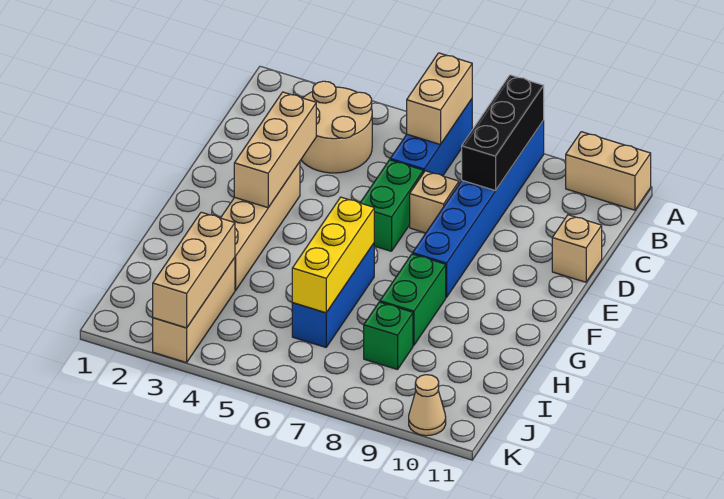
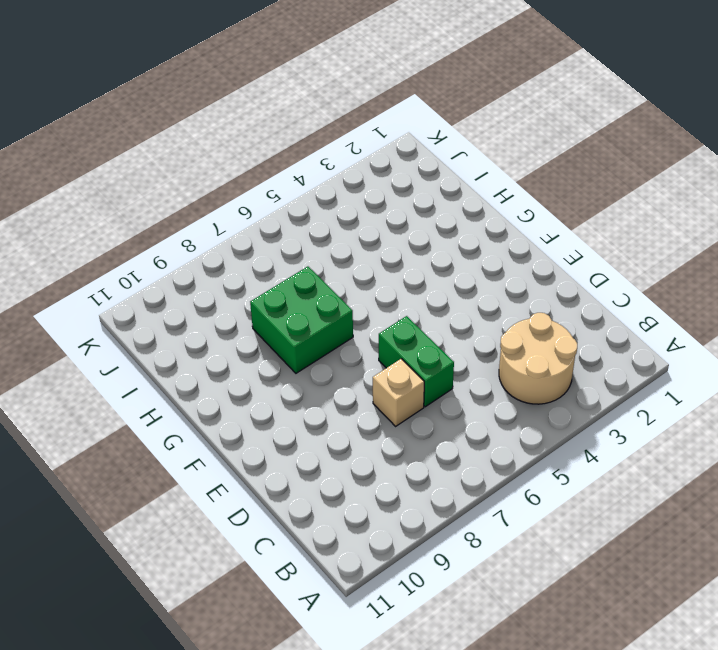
green brick G7:H8 level 1 -> green brick G8:H8 level 1
none -> blue brick A6:C6 level 1
none -> blue brick A8:F8 level 1
none -> tan brick A10:A11 level 1

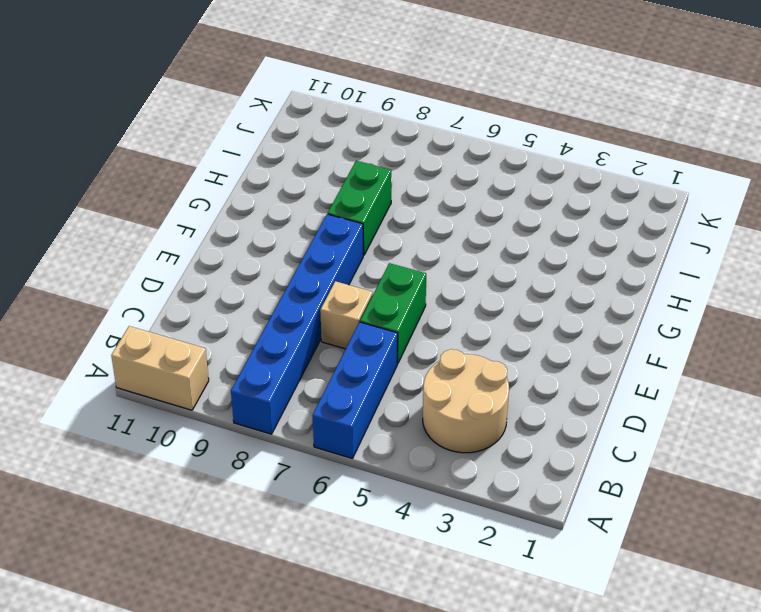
none -> tan brick D11 level 1
none -> tan brick E3:H3 level 1
none -> blue brick G6:I6 level 1

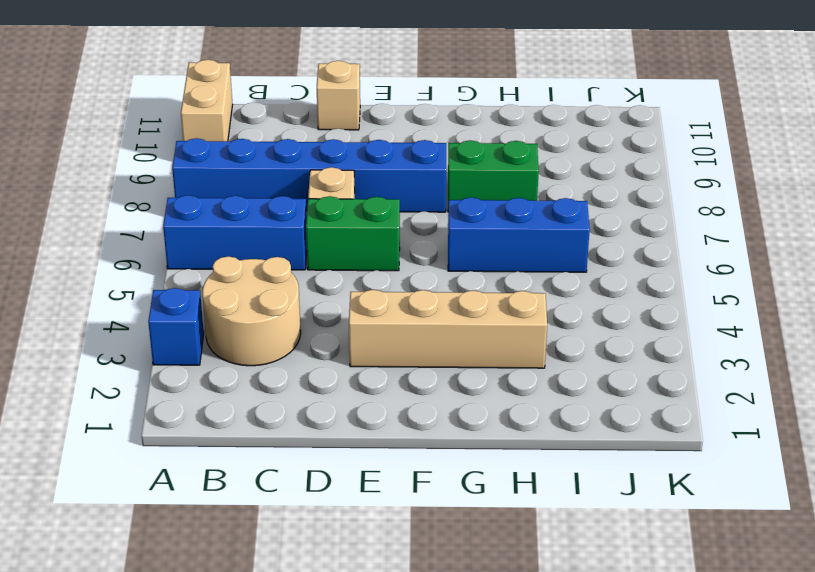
blue brick A3 level 1 -> none
none -> tan brick I3:K3 level 1
none -> green brick I8 level 1
none -> tan cone K10 level 1

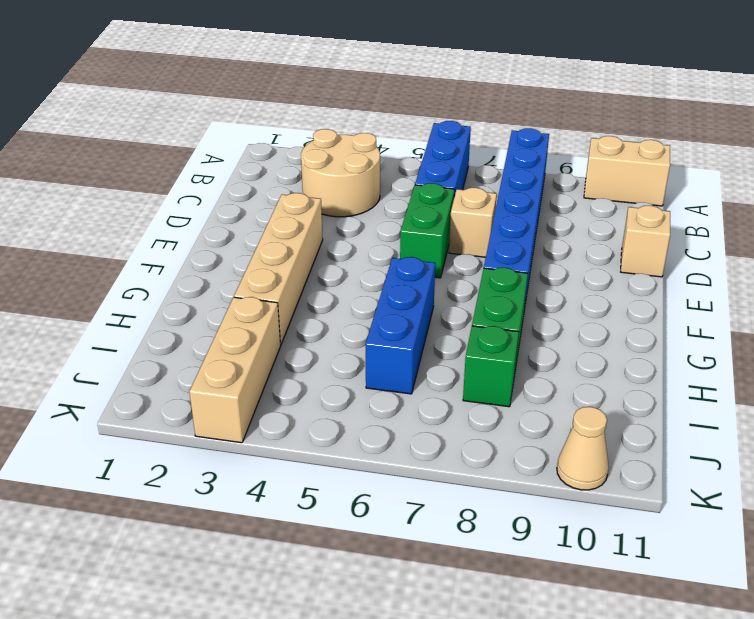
none -> tan brick A6:B6 level 2
none -> black brick A8:C8 level 2
none -> tan brick D3:F3 level 2

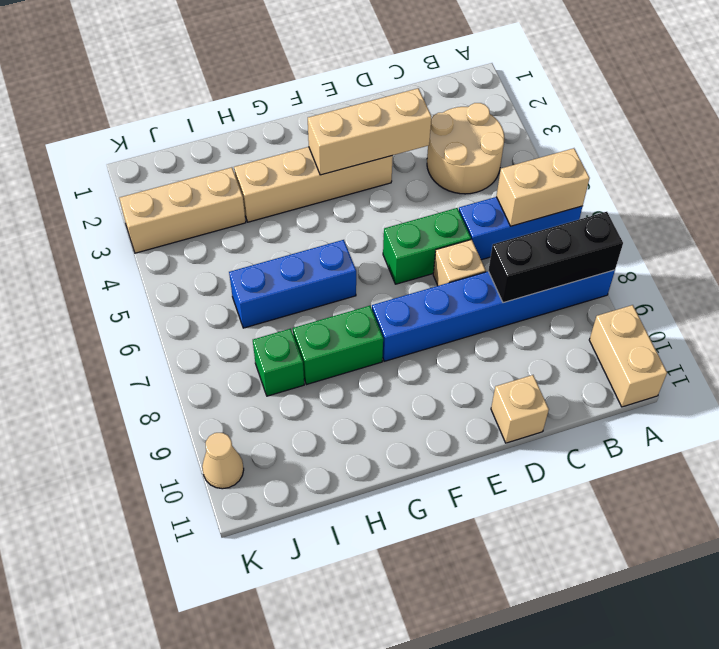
none -> yellow brick G6:I6 level 2
none -> tan brick I3:K3 level 2

